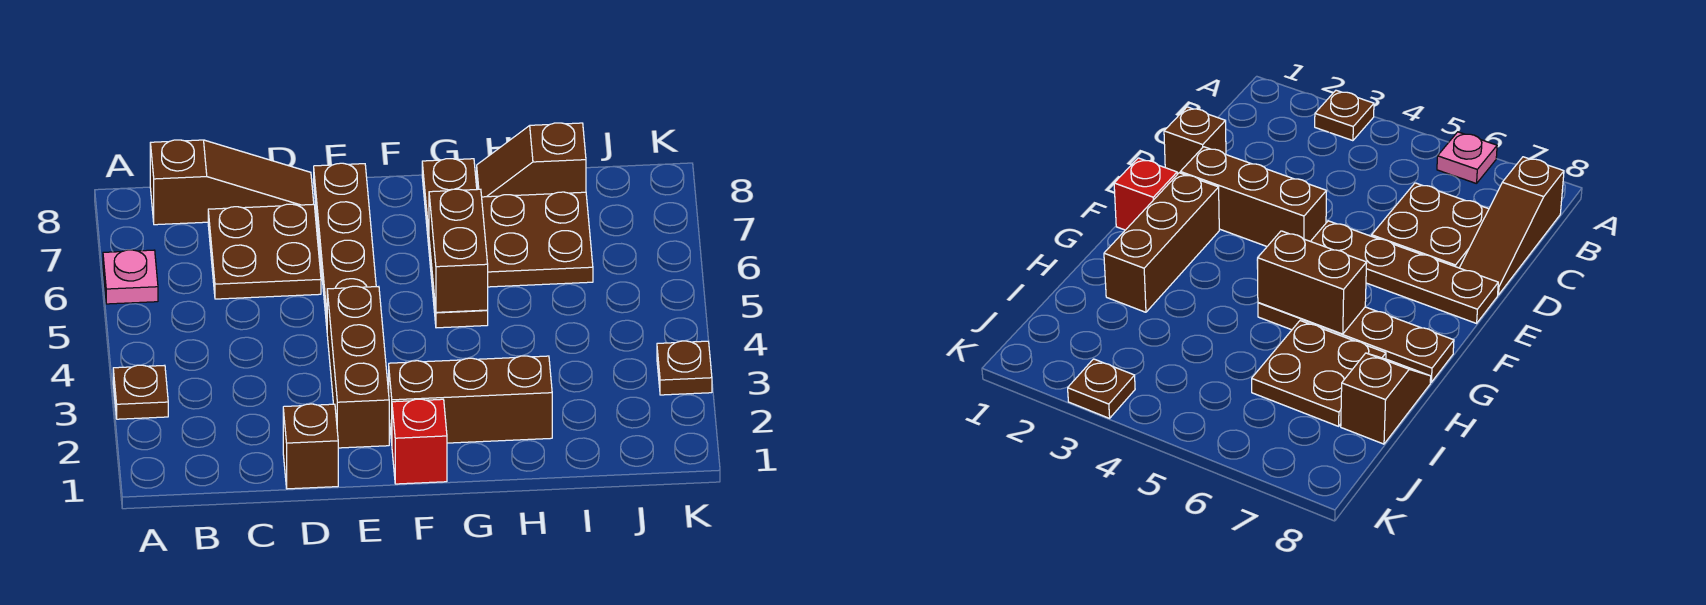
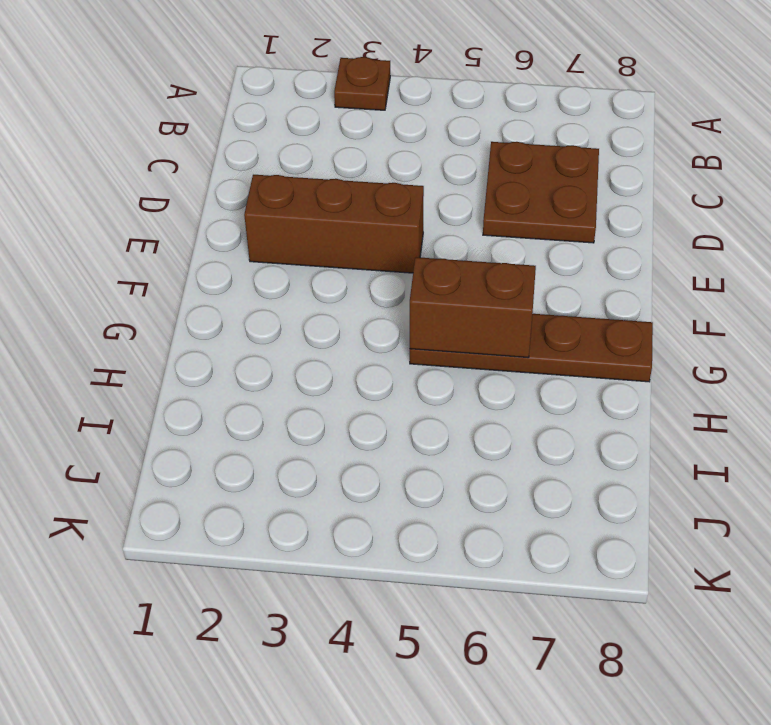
none -> pink plate A6 level 1
none -> brown slope B8:D8 level 1 top B
none -> brown brick D1 level 1

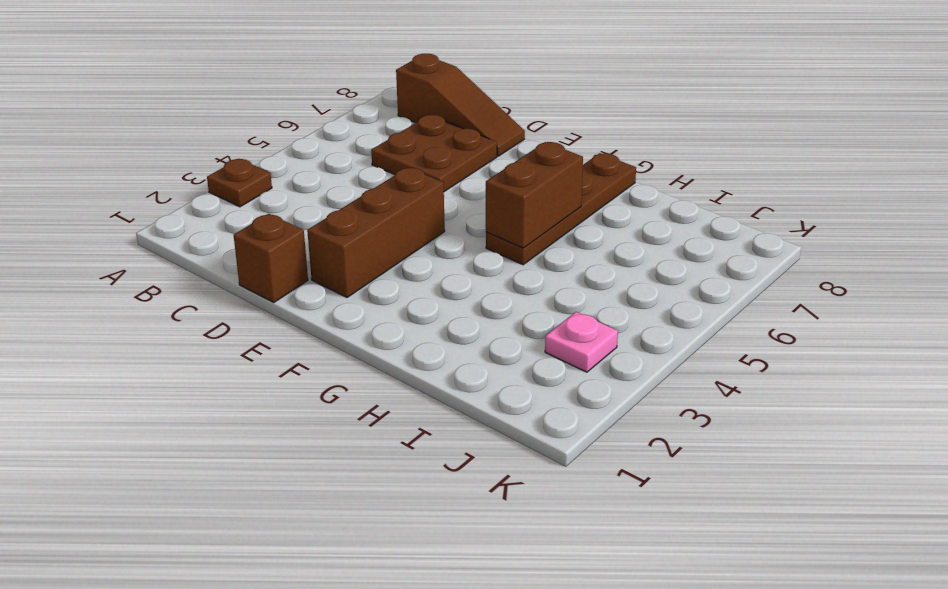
pink plate J3 level 1 -> pink plate A6 level 1
none -> brown plate E5:E8 level 1
none -> red brick F1 level 1
none -> brown brick F2:H2 level 1

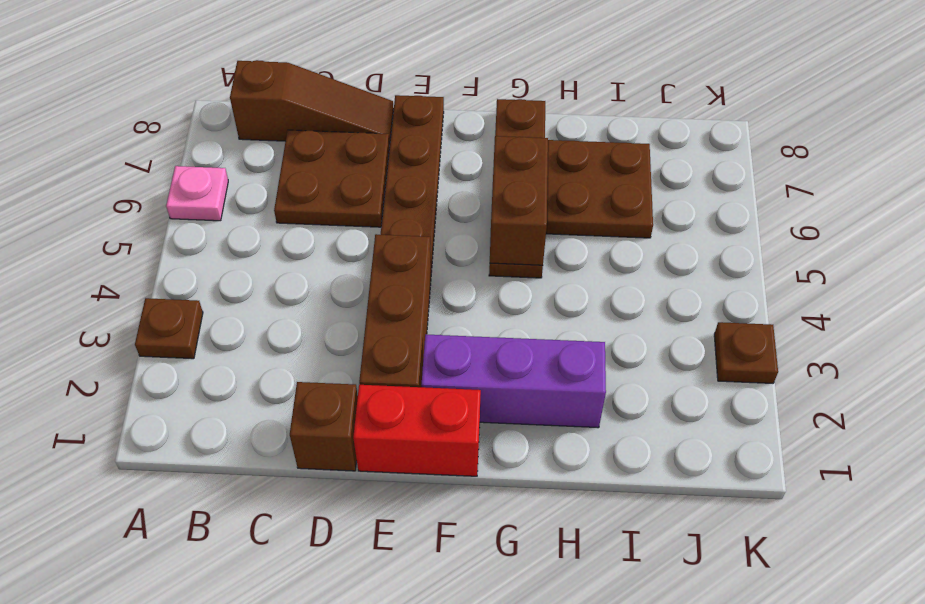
red brick E1:F1 level 1 -> red brick F1 level 1
purple brick F2:H2 level 1 -> brown brick F2:H2 level 1
none -> brown slope H8:I8 level 1 top I

